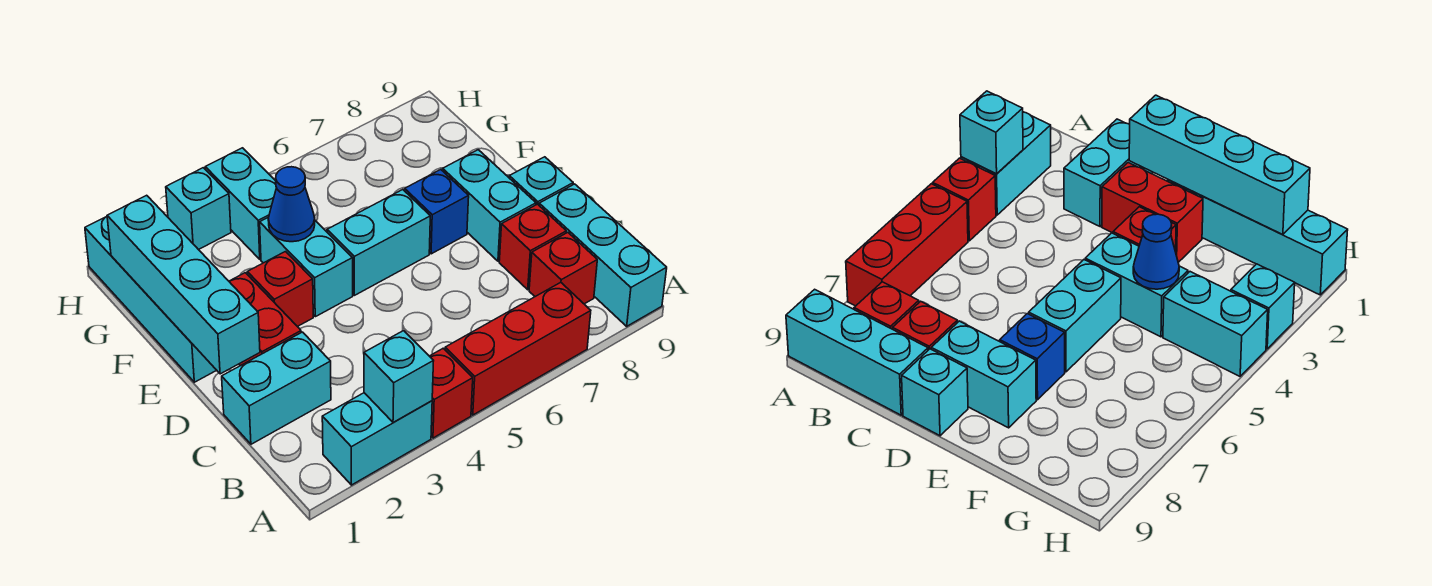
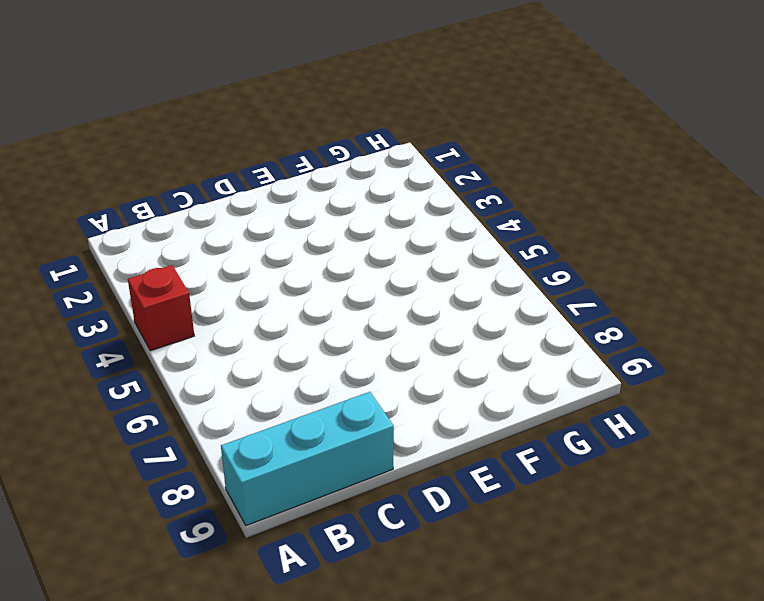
none -> cyan brick A2:A3 level 1
none -> red brick A5:A7 level 1
none -> red brick B8 level 1

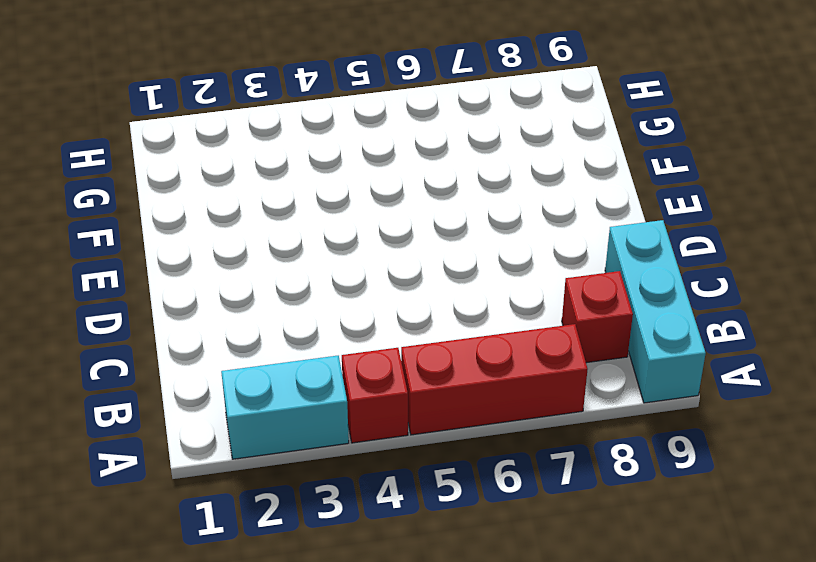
none -> cyan brick C1:C2 level 1
none -> red brick C8 level 1
none -> red brick D2:E2 level 1

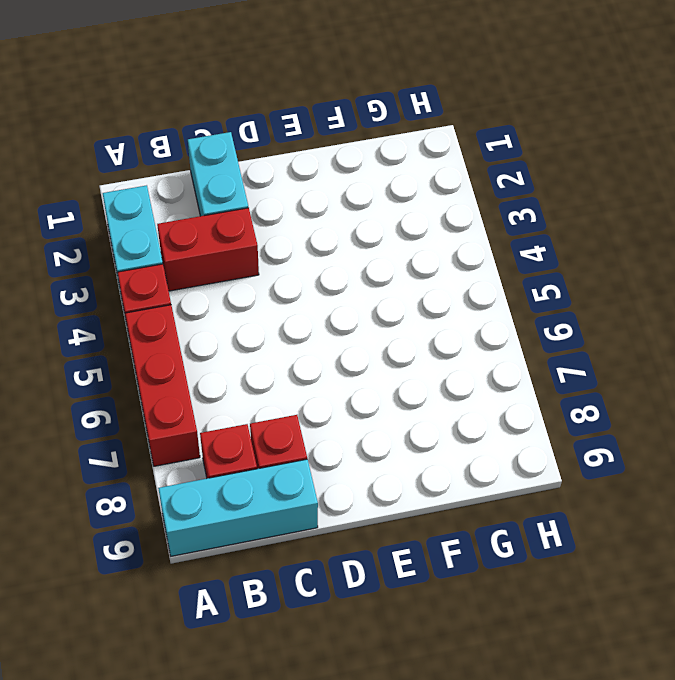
red brick B3:C3 level 1 -> red brick D2:E2 level 1
none -> cyan brick D8:E8 level 1
none -> cyan brick D9 level 1
none -> cyan brick E1:H1 level 1

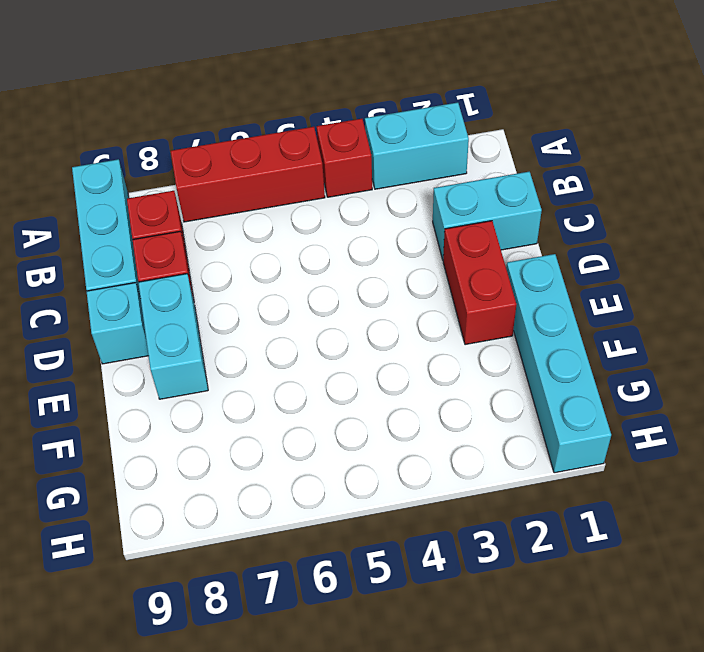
none -> red brick E3 level 1
none -> cyan brick E4:F4 level 1
none -> cyan brick E5:E6 level 1

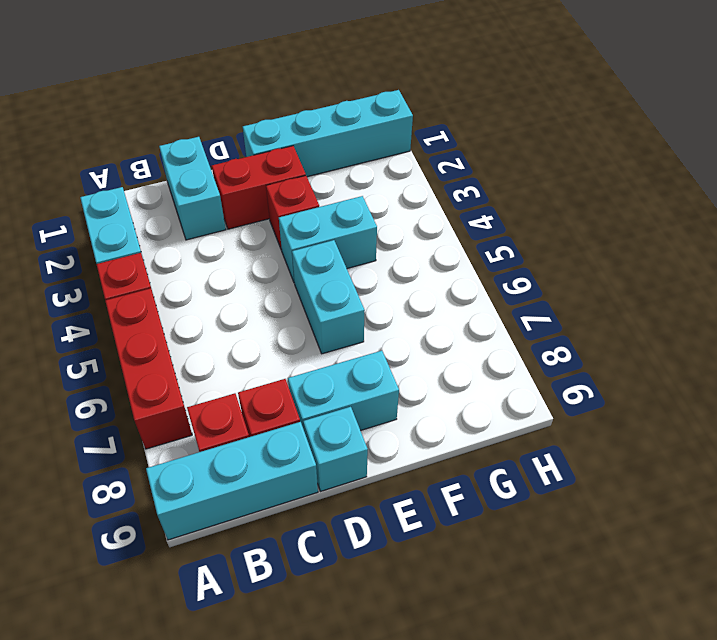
none -> blue brick E7 level 1
none -> cyan brick G4:H4 level 1
none -> cyan brick H3 level 1

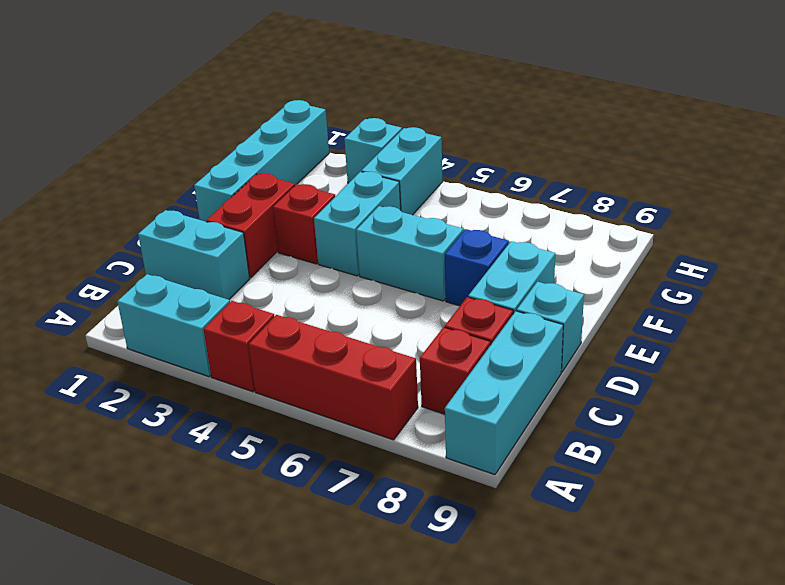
none -> cyan brick A3 level 2
none -> cyan brick D1:G1 level 2
none -> blue cone F4 level 2

